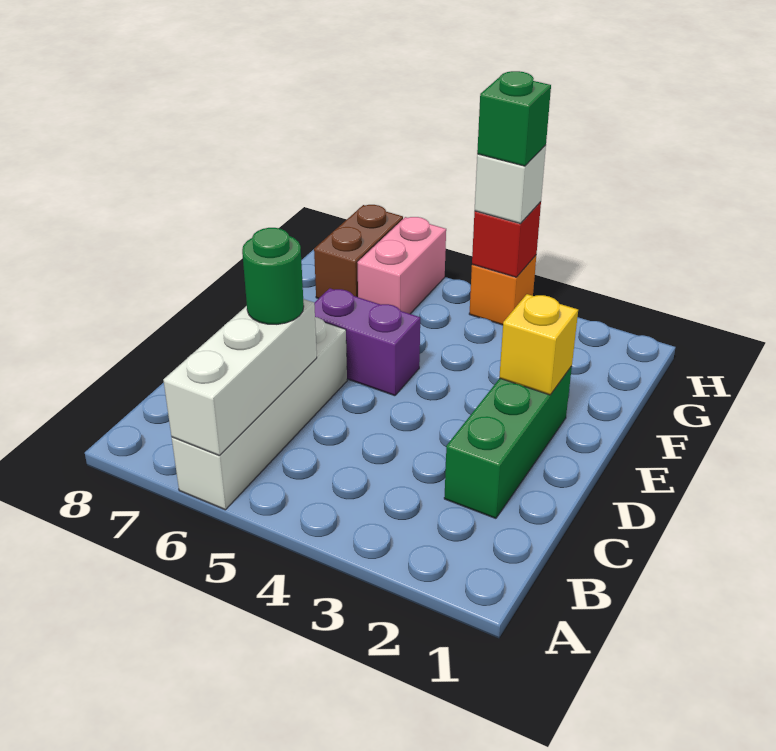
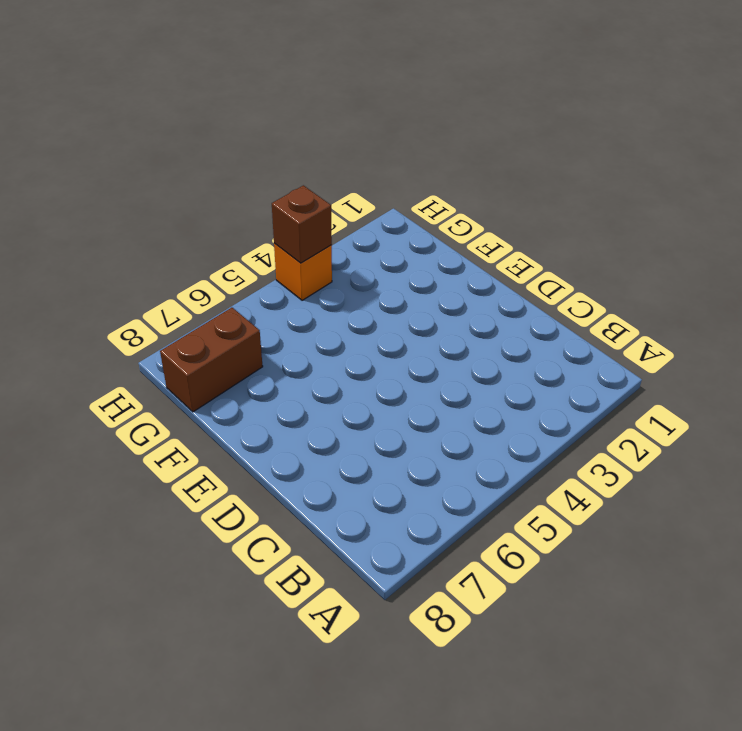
brown brick G7:G8 level 1 -> brown brick G7:H7 level 1
brown brick H4 level 2 -> red brick H4 level 2
none -> white brick A6:D6 level 1
none -> green brick C2:E2 level 1
none -> purple brick E5:E6 level 1

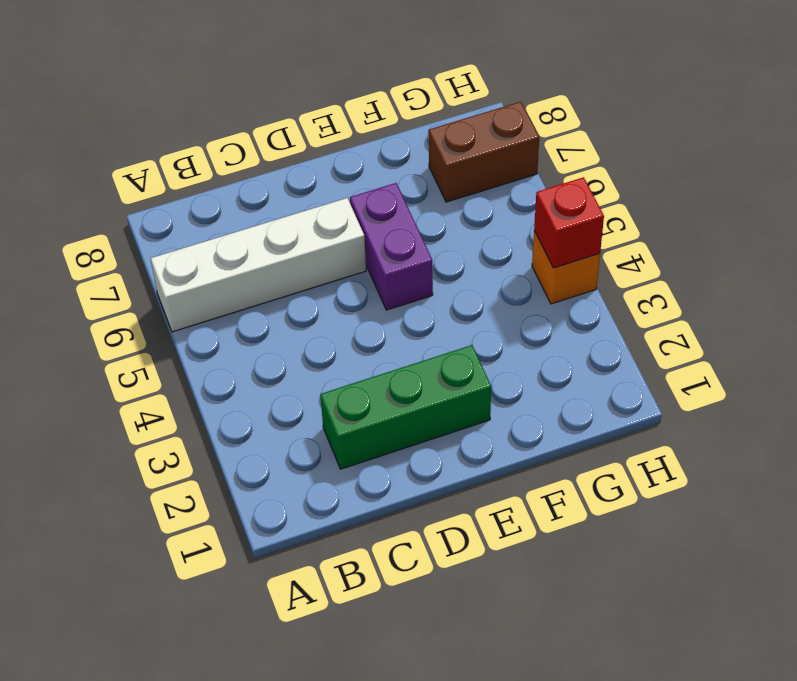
none -> pink brick G6:H6 level 1
none -> white brick A6:C6 level 2
none -> yellow brick E2 level 2

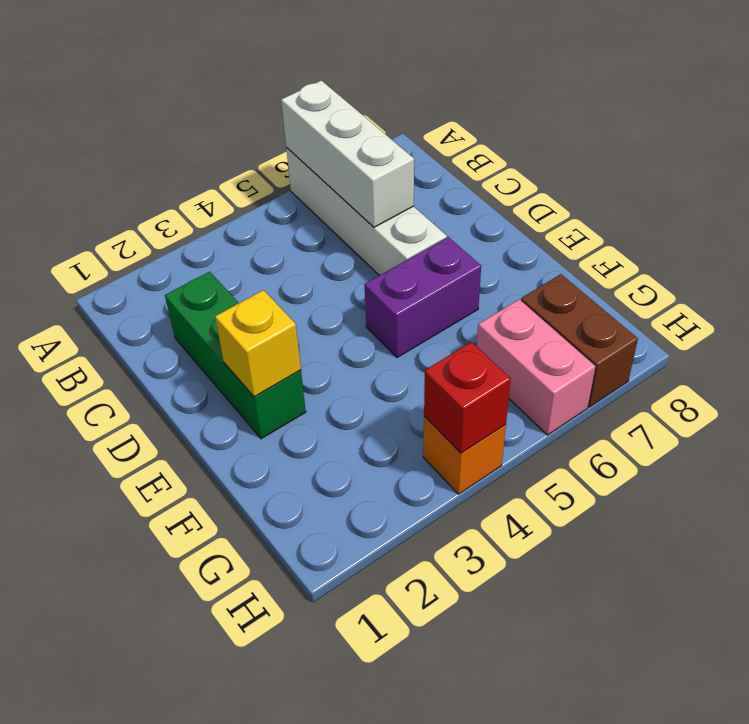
none -> green round brick C6 level 3
none -> white brick H4 level 3
none -> green brick H4 level 4

